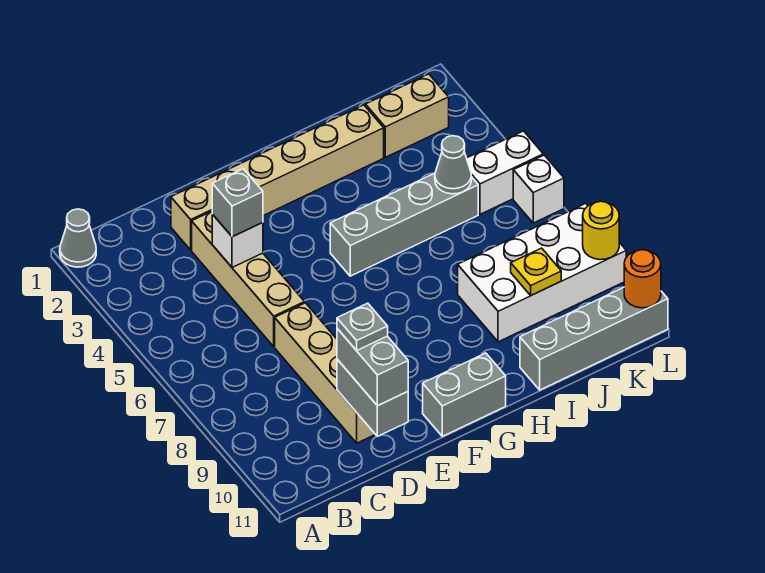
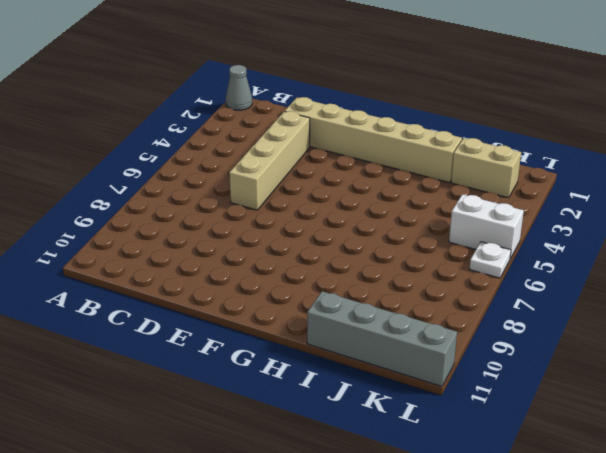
white plate L6 level 1 -> white brick L6 level 1
none -> tan brick D7:D10 level 1
none -> grey brick F11:G11 level 1
none -> grey brick G5:J5 level 1

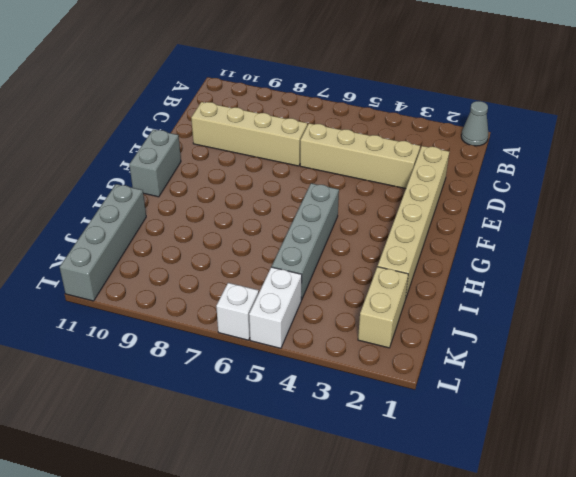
none -> white brick I8:L9 level 1
none -> white brick D4 level 2
none -> grey brick D10:D11 level 2

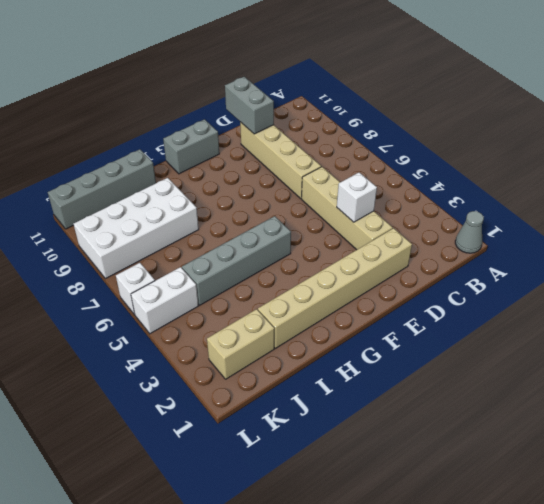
none -> grey cone J5 level 2
none -> yellow plate J9 level 2
none -> yellow round brick L9 level 2

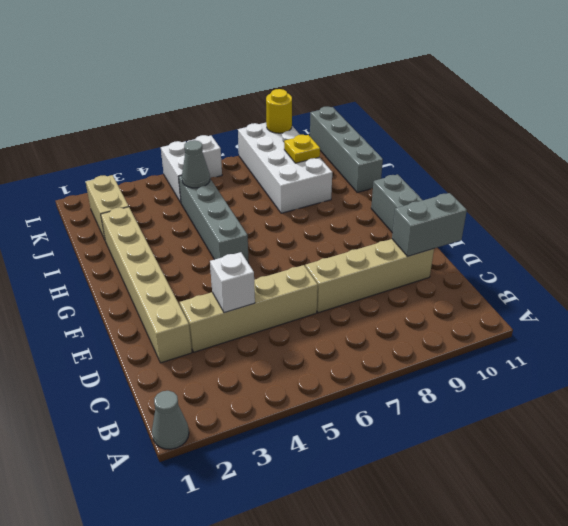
none -> orange round brick L11 level 2
none -> grey brick D4 level 3
none -> grey brick D10:D11 level 3

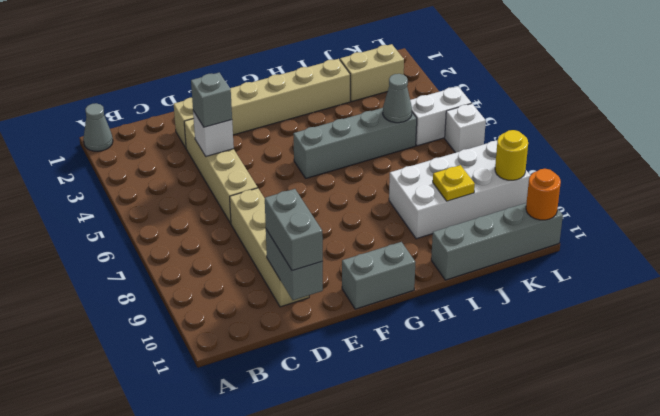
none -> grey plate D10 level 4

